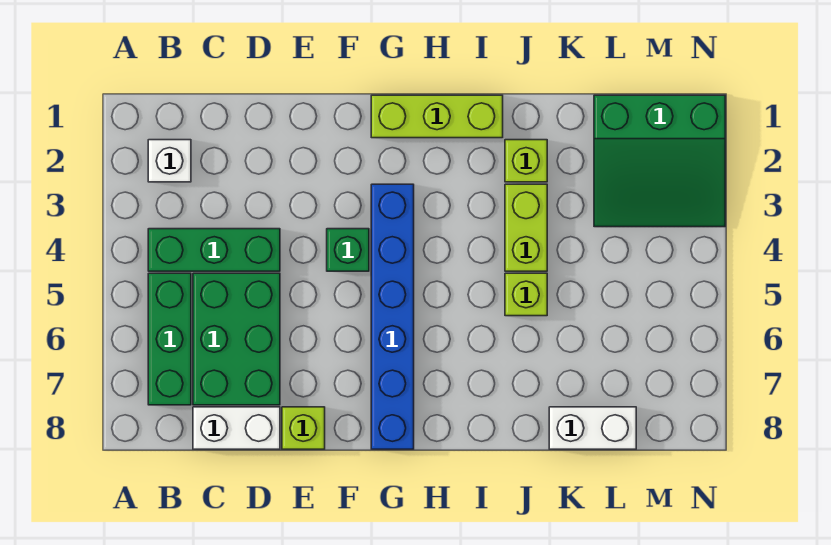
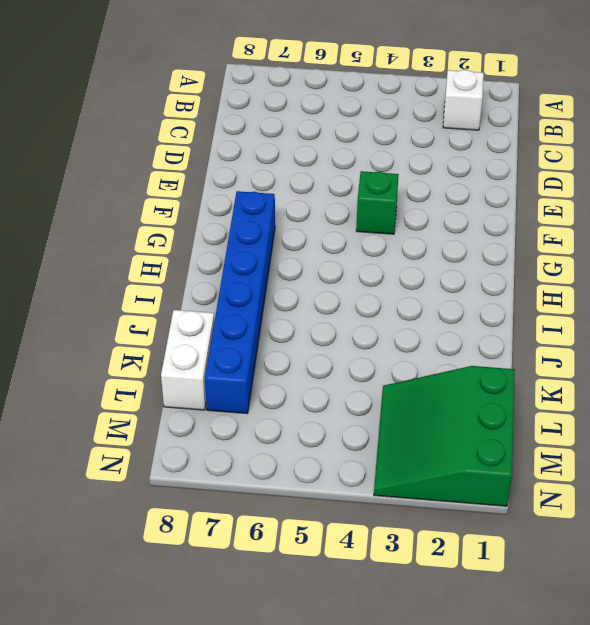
blue brick G7:L7 level 1 -> blue brick G3:G8 level 1
none -> green brick B4:D4 level 1
none -> green brick B5:B7 level 1
none -> green brick C5:D7 level 1

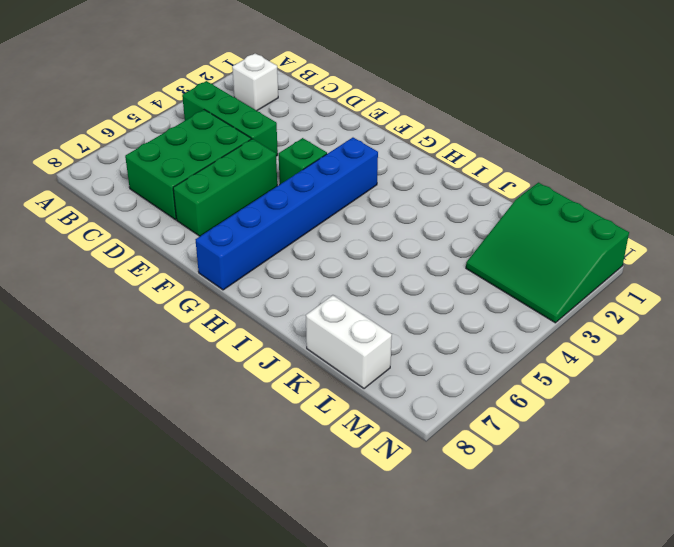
green brick E5:E7 level 1 -> green brick B5:B7 level 1
none -> white brick C8:D8 level 1
none -> lime brick E8 level 1
none -> lime brick G1:I1 level 1

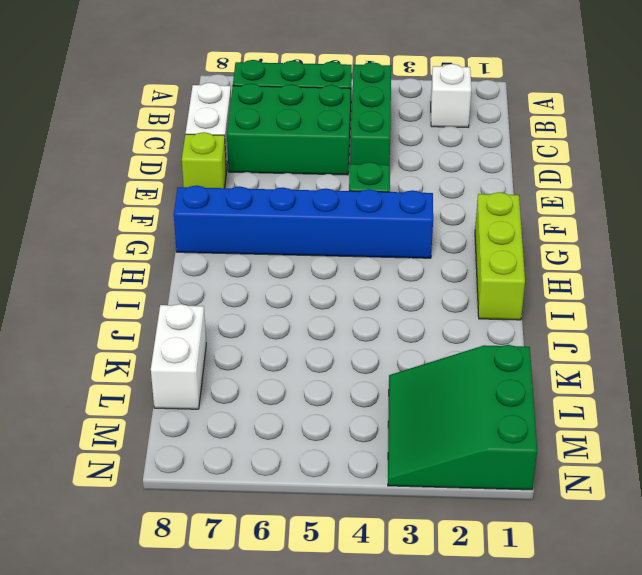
none -> lime brick J2 level 1
none -> lime brick J3:J4 level 1
none -> lime brick J5 level 1

